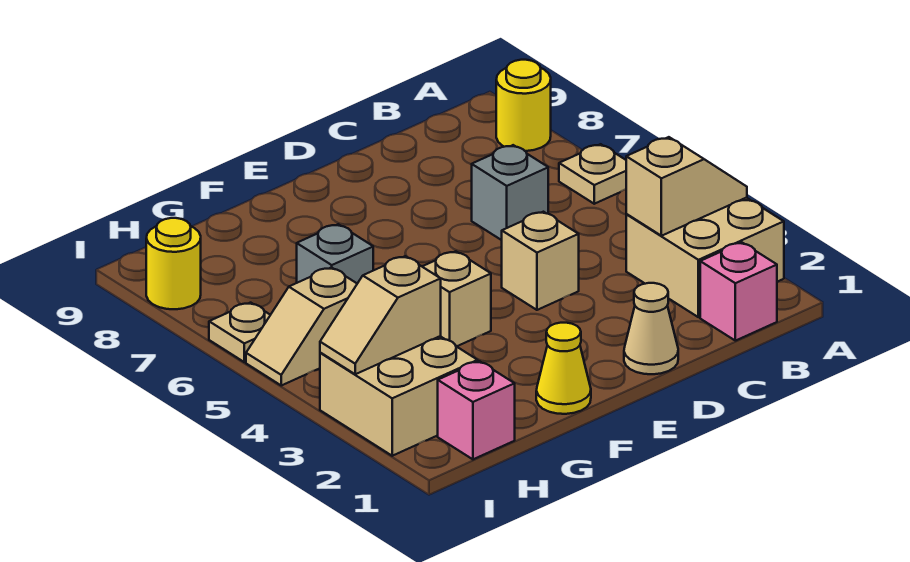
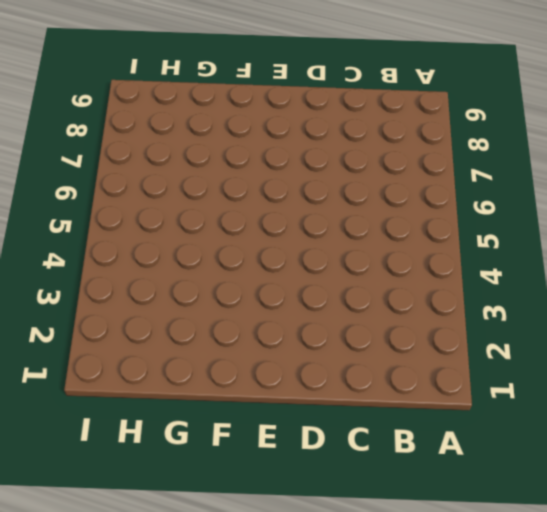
none -> tan brick A2:B3 level 1
none -> tan plate A6 level 1
none -> yellow round brick A8 level 1

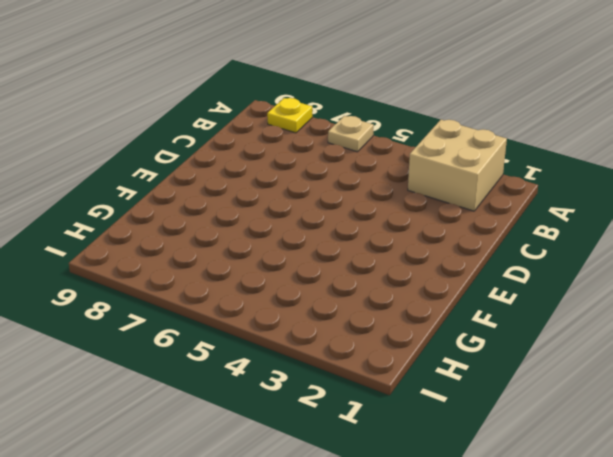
yellow plate A8 level 1 -> yellow round brick A8 level 1
none -> pink brick B1 level 1
none -> grey brick C6 level 1
none -> tan cone D1 level 1

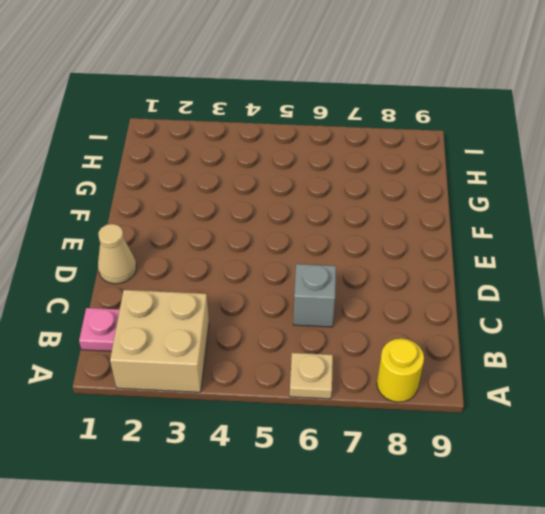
pink plate B1 level 1 -> pink brick B1 level 1
none -> tan brick D4 level 1
none -> yellow cone F1 level 1
none -> tan brick F4 level 1

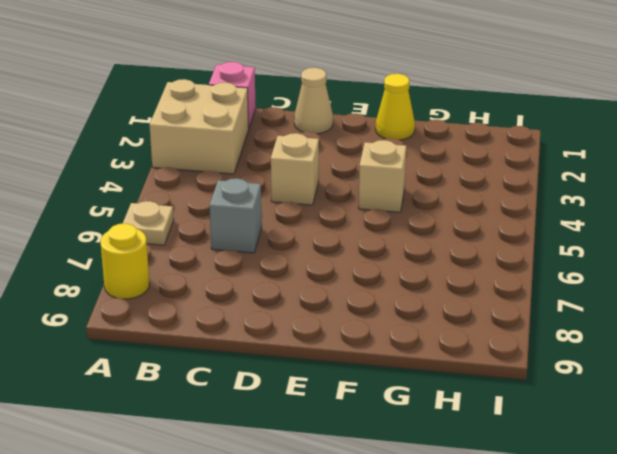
none -> grey brick G6 level 1
none -> pink brick H1 level 1
none -> tan brick H2:I3 level 1

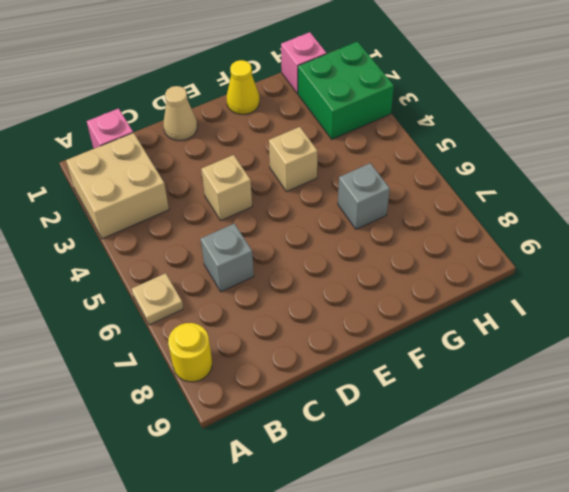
green brick H2:I3 level 1 -> tan brick H2:I3 level 1
none -> tan slope H5:I5 level 1 top H
none -> tan plate I6 level 1
none -> yellow round brick I8 level 1

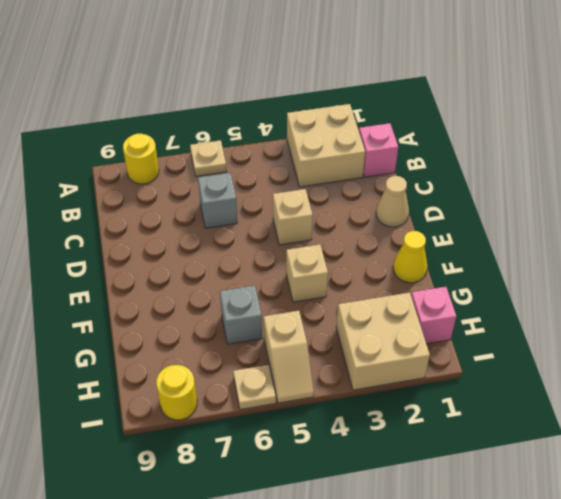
none -> tan slope A3:B3 level 2 top B
none -> tan slope H3:I3 level 2 top H

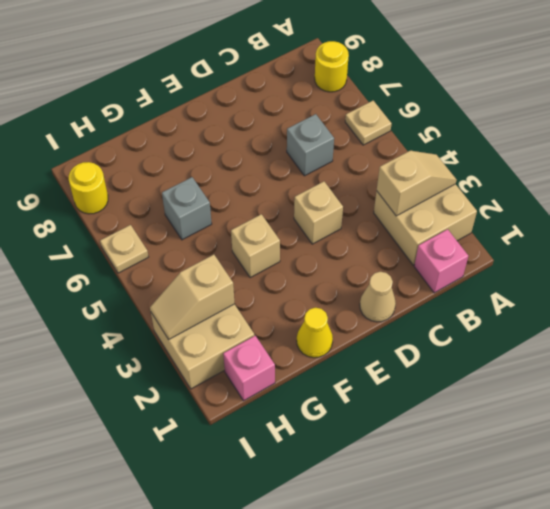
none -> tan slope H5:I5 level 1 top H

